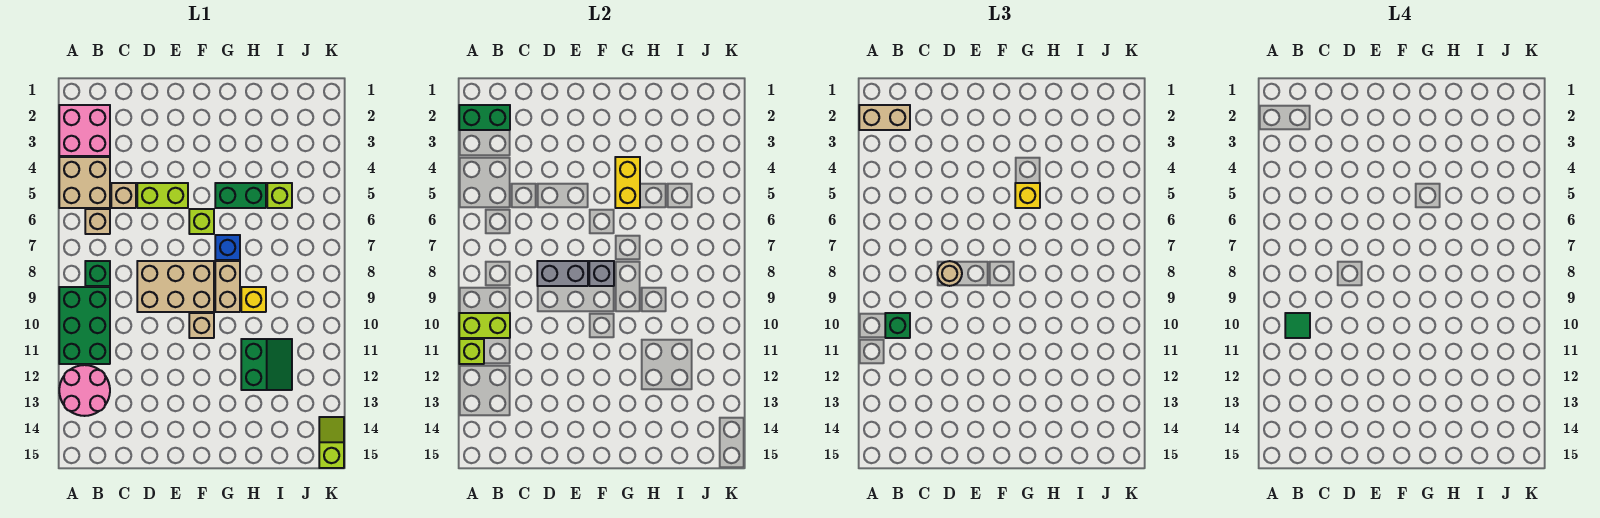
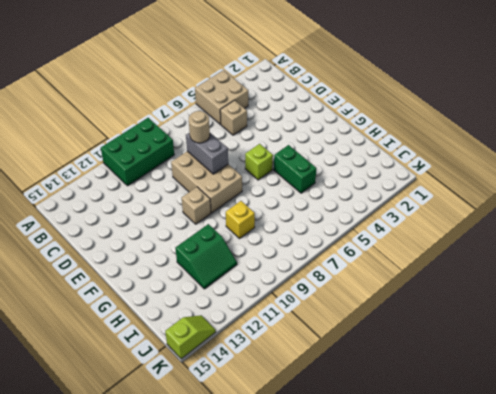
none -> pink brick A2:B3 level 1
none -> pink round brick A12:B13 level 1
none -> tan brick B6 level 1

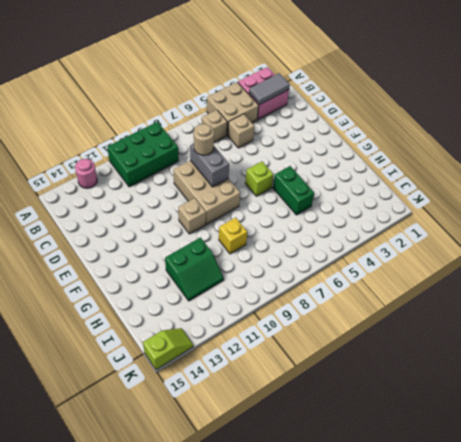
pink round brick A13 level 1 -> pink round brick A12:B13 level 1
grey tile B2:B3 level 2 -> green brick A2:B2 level 2
none -> green brick B8 level 1
none -> lime brick D5:E5 level 1
none -> blue brick G7 level 1

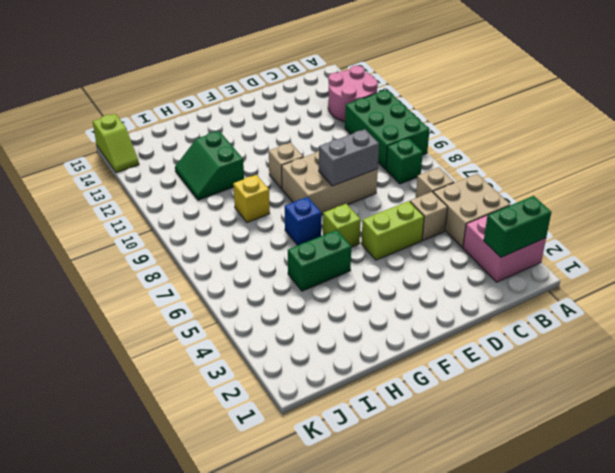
none -> tan brick G8:G9 level 1
none -> lime brick I5 level 1
none -> lime brick A10:B10 level 2

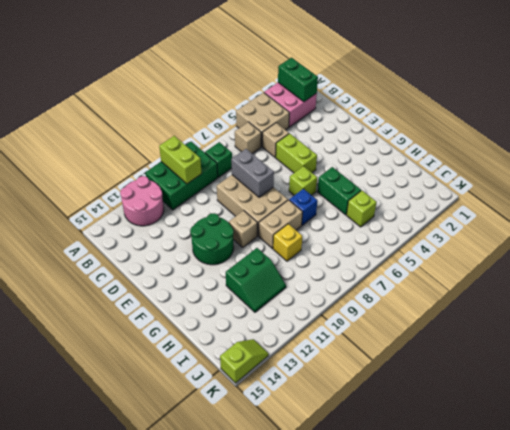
green round brick E11:F12 level 1 -> none
none -> lime brick A11 level 2
none -> grey brick F8 level 2
none -> yellow brick G4:G5 level 2

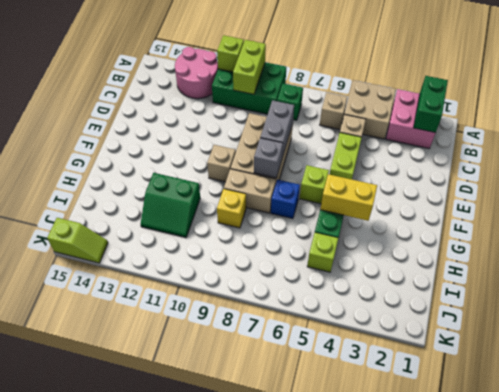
none -> tan brick A2:B2 level 3
none -> green brick B10 level 3
none -> tan round brick D8 level 3

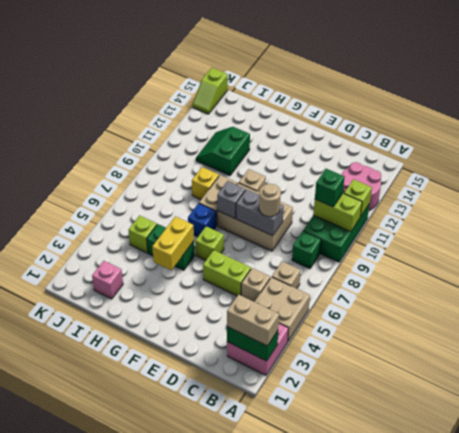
pink brick I2 level 1 -> none
none -> yellow brick G5 level 3
none -> green tile B10 level 4

